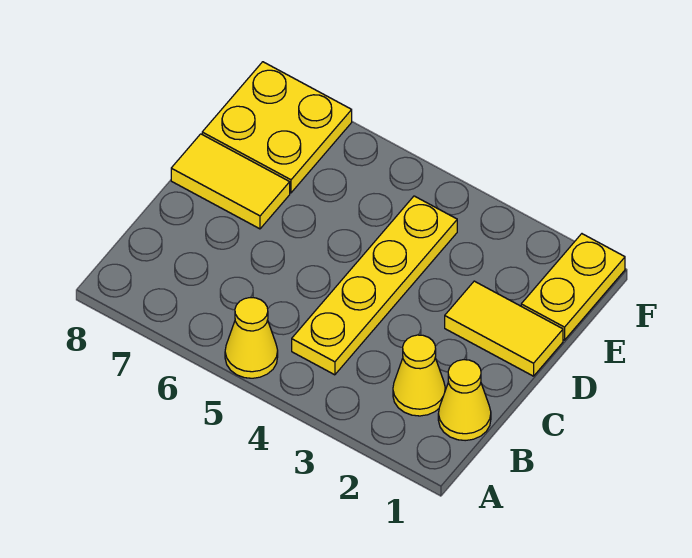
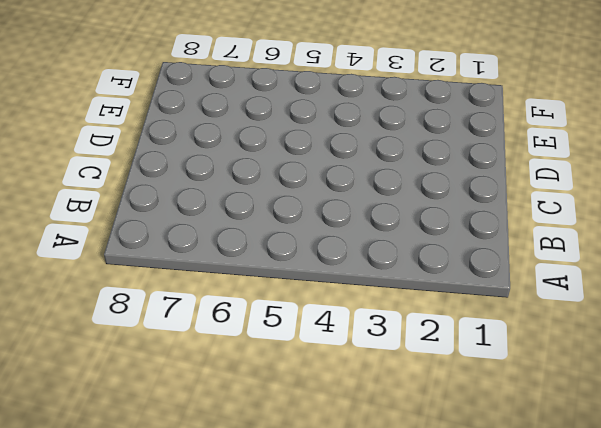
none -> yellow cone A5 level 1
none -> yellow cone B1 level 1

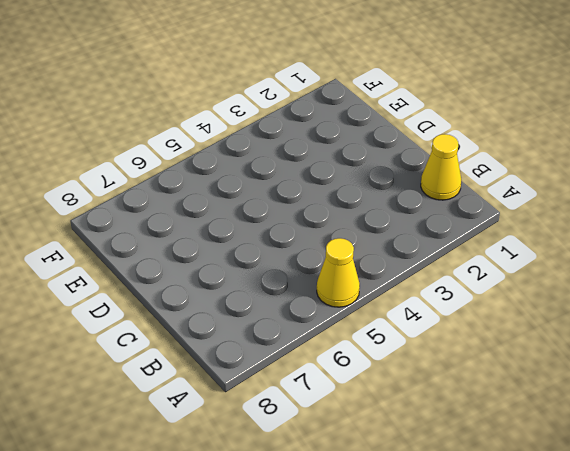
none -> yellow cone B2 level 1
none -> yellow plate B4:E4 level 1

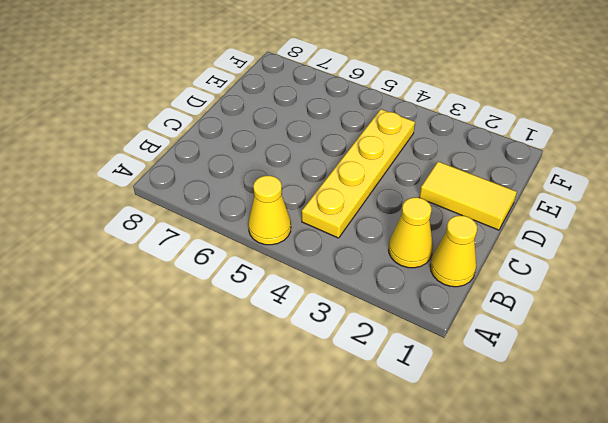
none -> yellow tile D7:D8 level 1
none -> yellow plate E1:F1 level 1

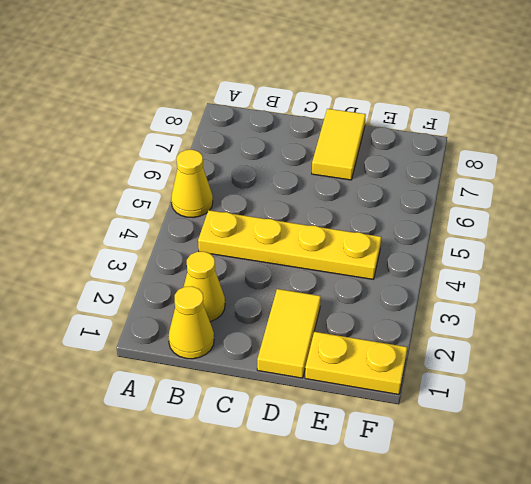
none -> yellow plate E7:F8 level 1

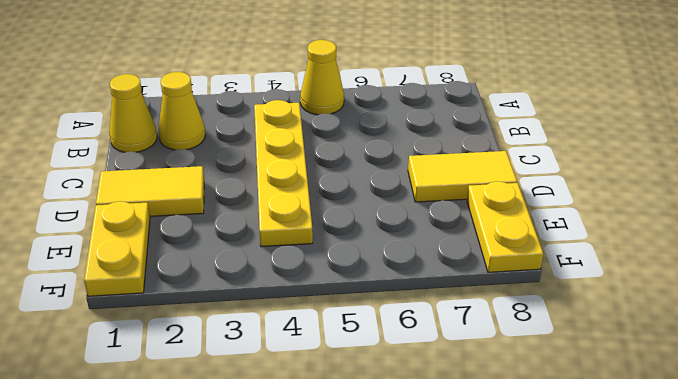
yellow plate E8:F8 level 1 -> yellow plate E7:F8 level 1

